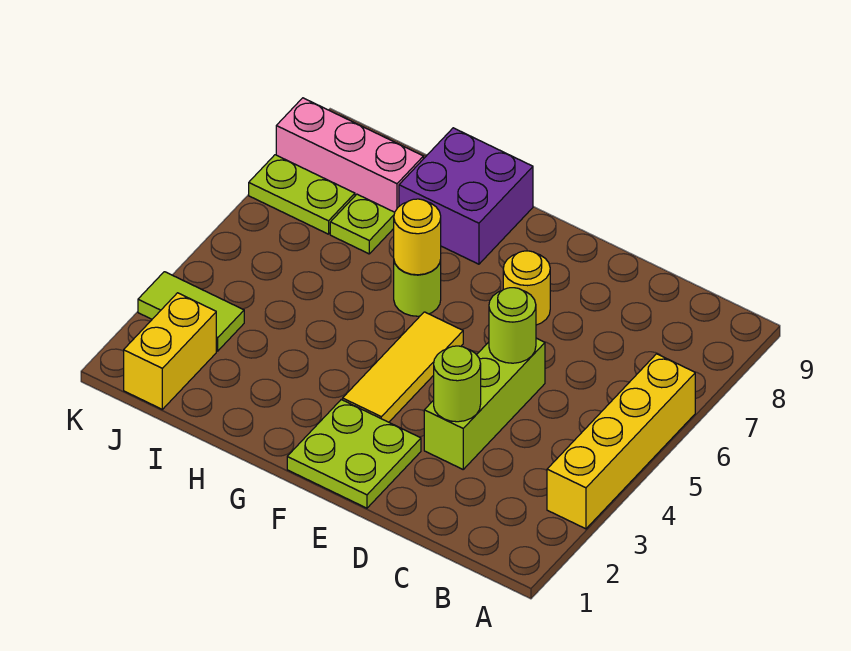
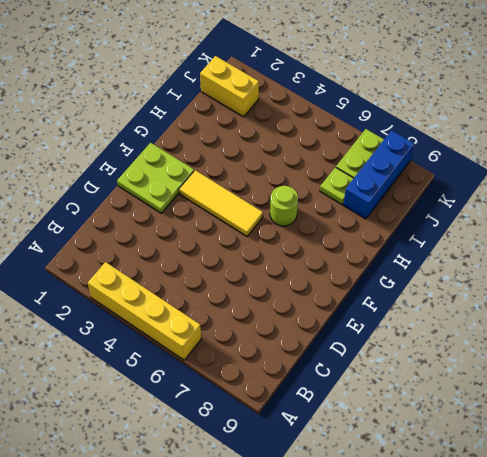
blue brick I8:K8 level 1 -> pink brick I8:K8 level 1
none -> lime brick D3:D5 level 1
none -> yellow round brick E7 level 1
none -> purple brick G8:H9 level 1

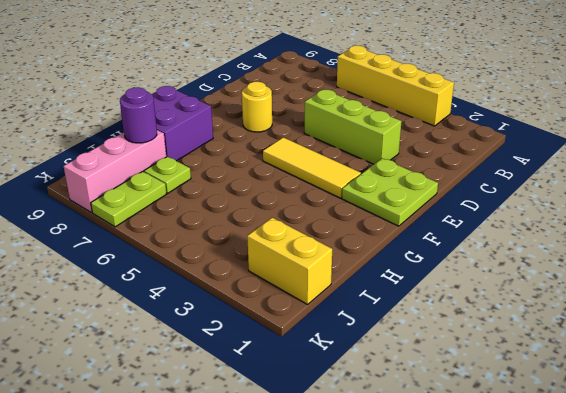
purple round brick I8 level 2 -> none
none -> lime round brick G6 level 1
none -> lime tile J3:K3 level 1
none -> lime round brick D3 level 2

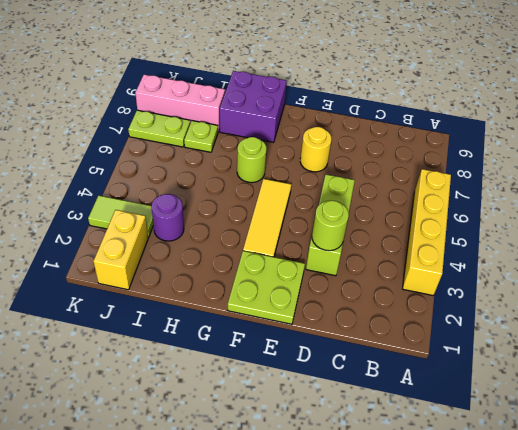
purple round brick I3 level 1 -> none
none -> lime round brick D5 level 2
none -> yellow round brick G6 level 2

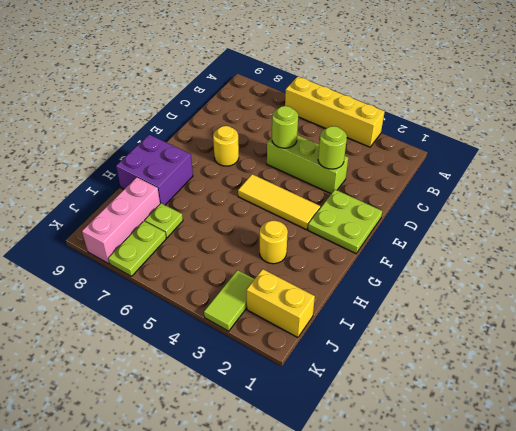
yellow round brick H3 level 1 -> yellow round brick G6 level 2
none -> lime round brick G6 level 1

